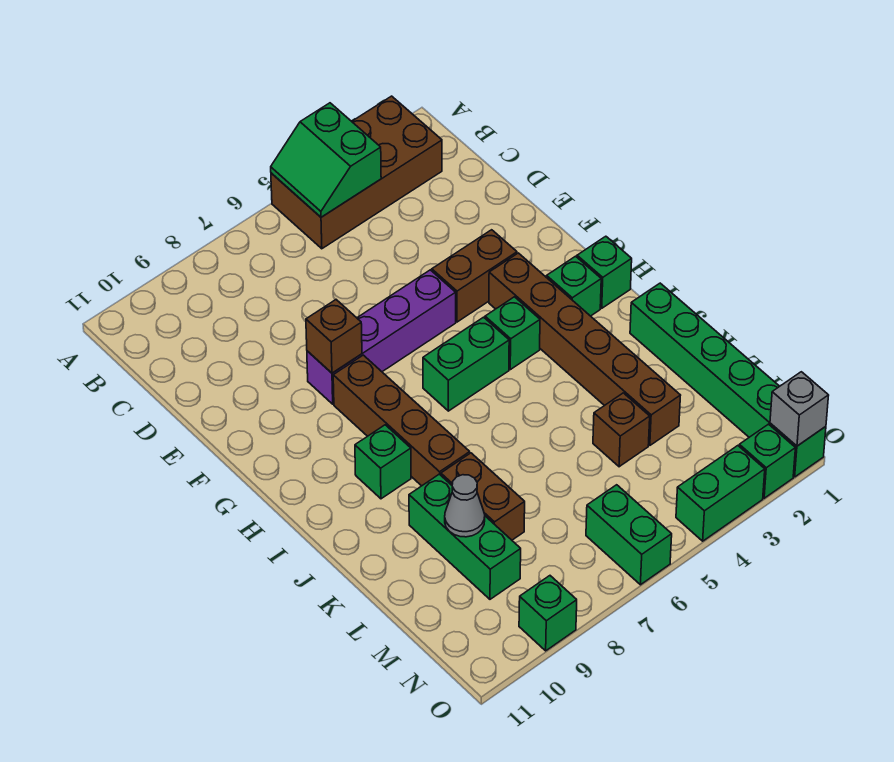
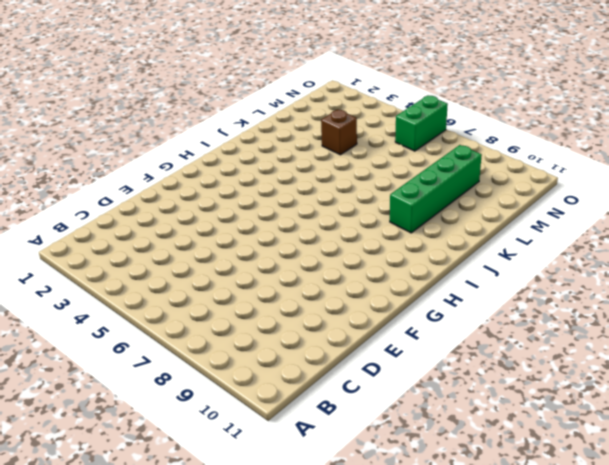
green brick J9:M9 level 1 -> green brick K9:M9 level 1
none -> brown brick A2:B5 level 1
none -> brown brick F3:F4 level 1
none -> purple brick F5:F8 level 1

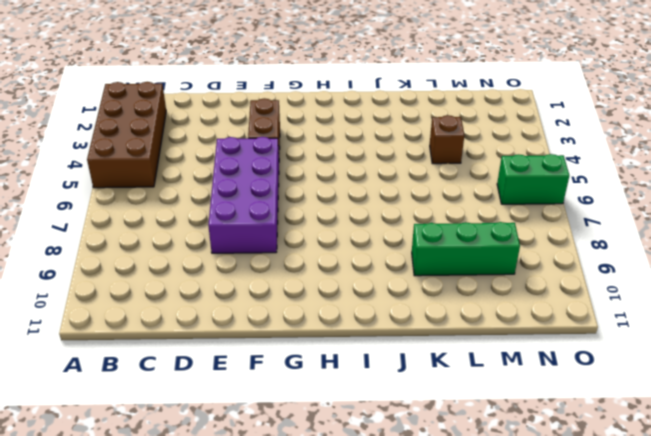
purple brick E5:F8 level 1 -> purple brick F5:F8 level 1
none -> brown brick G3:L3 level 1
none -> brown brick G8:J8 level 1
none -> green brick H1 level 1

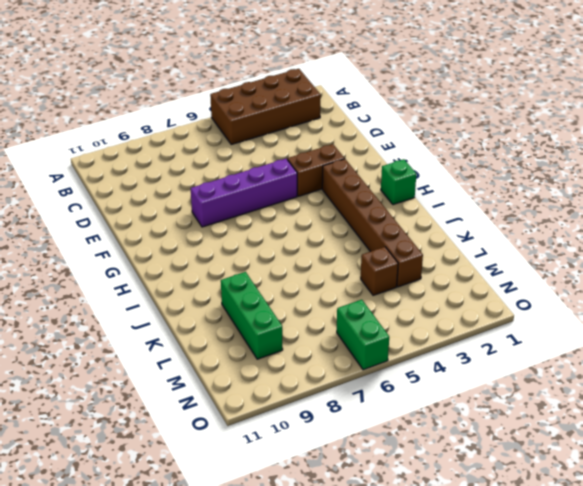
none -> brown brick G8:J8 level 1
none -> green brick H2 level 1
none -> green brick H4 level 1

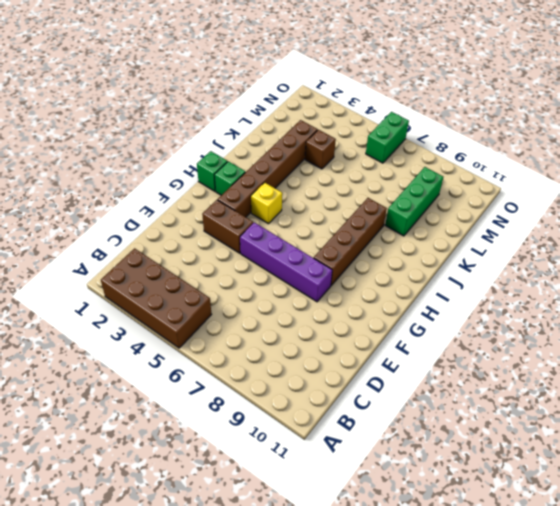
yellow brick H4 level 1 -> green brick H4 level 1
none -> green brick H5:H6 level 1
none -> green brick I9 level 1
none -> green brick J1:O1 level 1

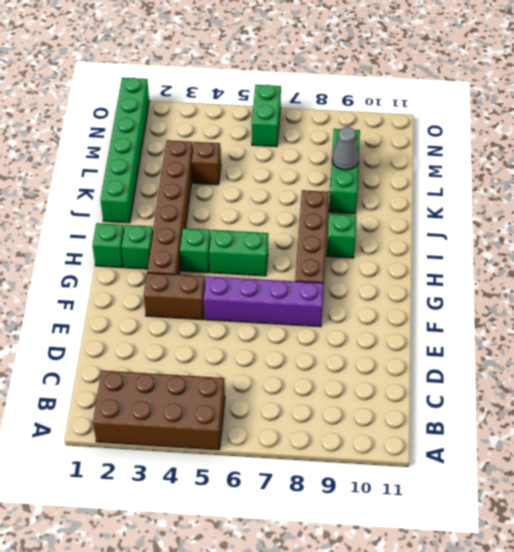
none -> brown brick K8:L8 level 1
none -> green brick O2 level 1
none -> green brick O3:O4 level 1

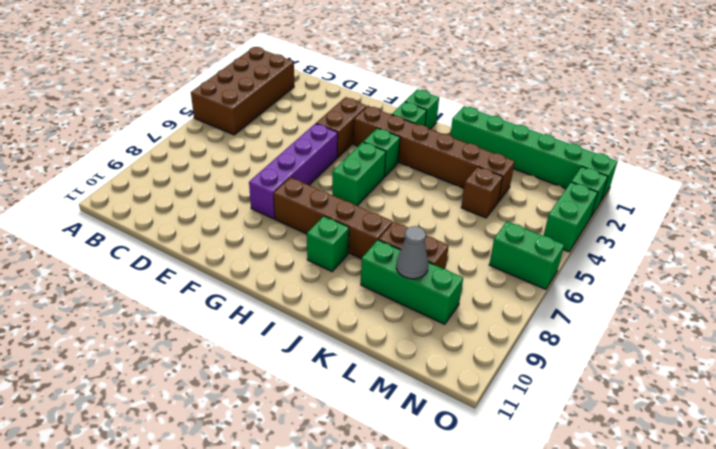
none -> green brick O9 level 1
none -> green slope A4:B5 level 2 top 4
none -> brown brick F8 level 2

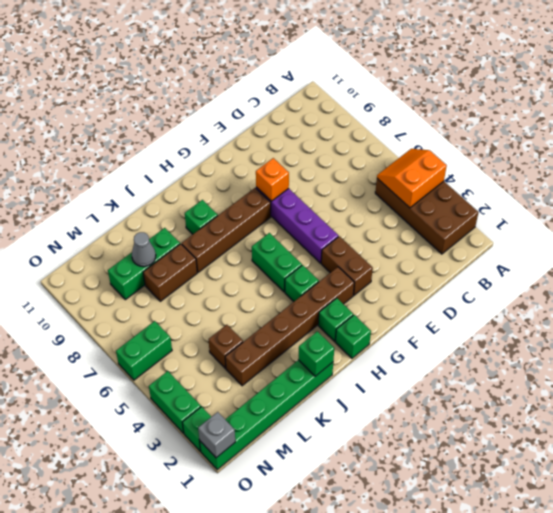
orange slope A4:B5 level 2 top 4 -> green slope A4:B5 level 2 top 4
orange brick F8 level 2 -> brown brick F8 level 2
green brick J1 level 2 -> green brick O9 level 1

